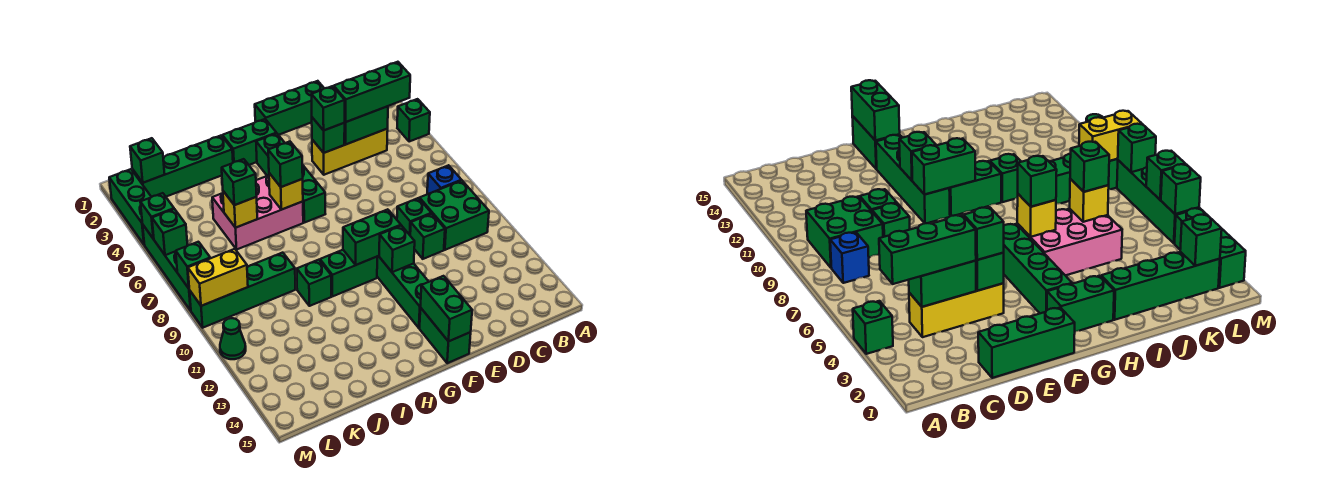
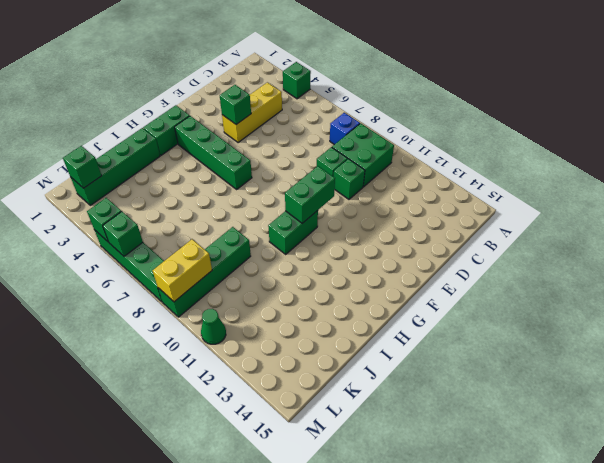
none -> green brick D1:F1 level 1
none -> green brick F10:F13 level 1
none -> green brick F14:F15 level 1
none -> pink brick H5:J6 level 1

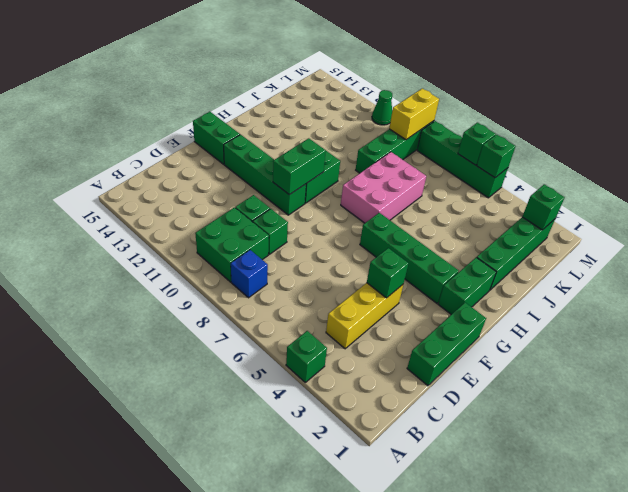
pink brick H7:J8 level 1 -> pink brick H5:J6 level 1
none -> green brick I10 level 1
none -> green brick M2:M4 level 1
none -> green brick C4:D4 level 2
none -> green brick F11 level 2

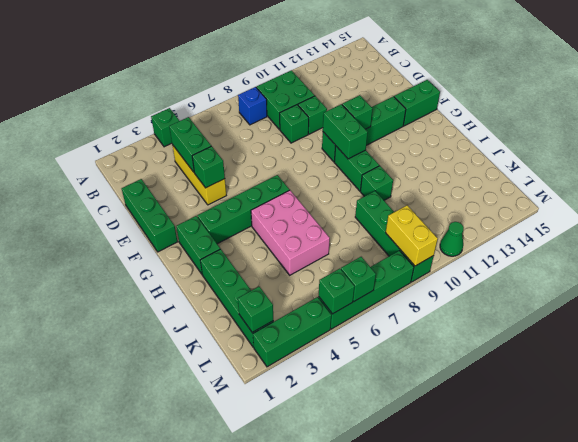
none -> green brick F14:F15 level 2
none -> yellow brick H6 level 2
none -> yellow brick J6 level 2
none -> green brick M8 level 2

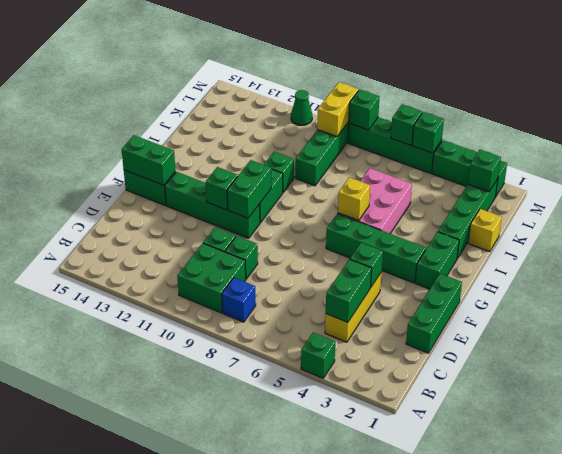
yellow brick J1 level 1 -> yellow brick J6 level 2
none -> green brick B4:D4 level 3
none -> green brick E4 level 3
none -> green brick H6 level 3
none -> green brick J6 level 3

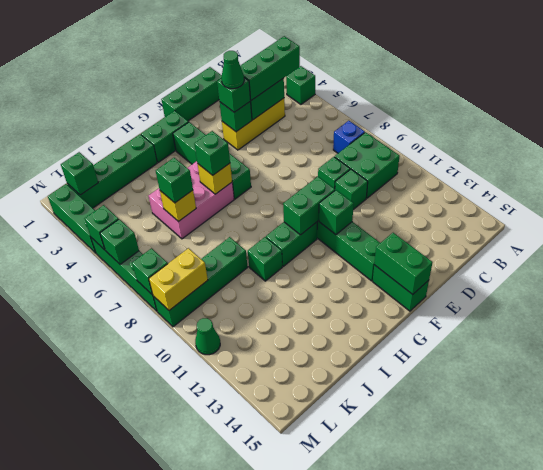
green cone E4 level 4 -> none

